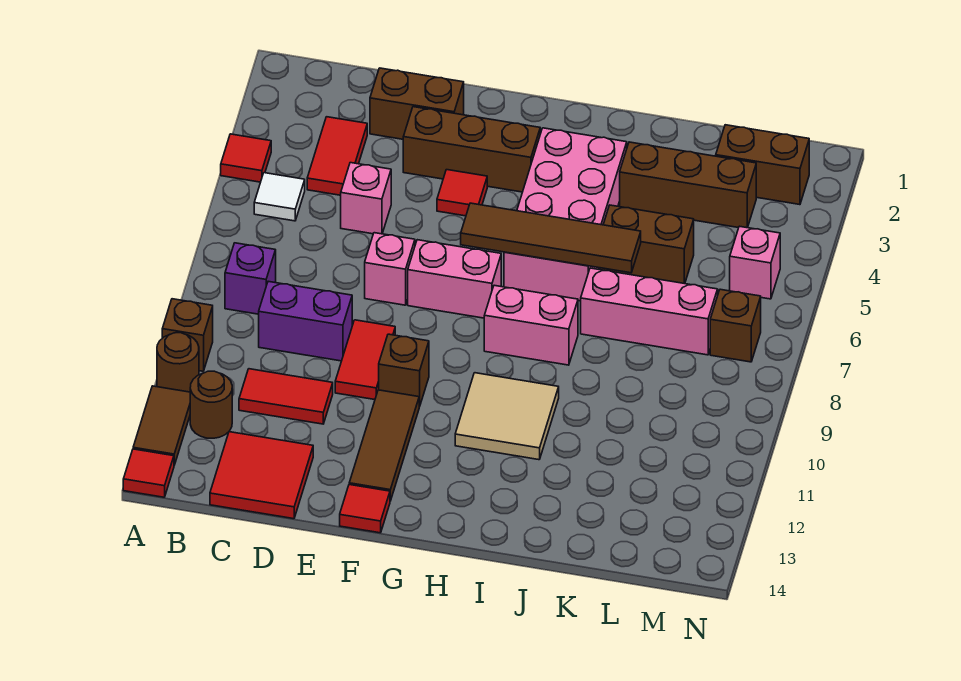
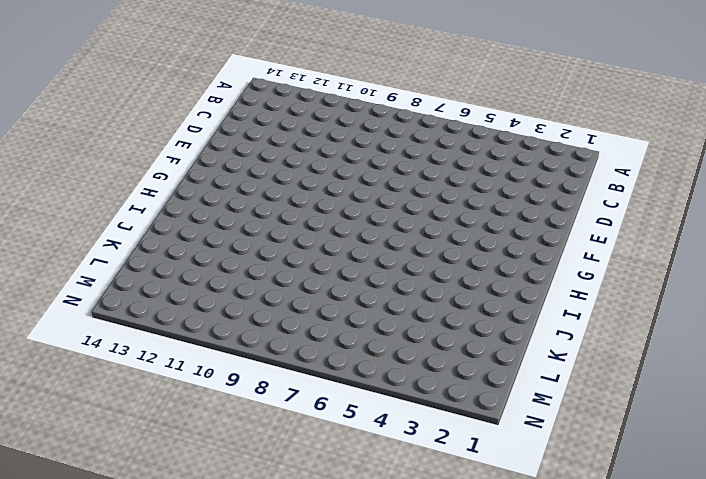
none -> red tile A4 level 1
none -> brown brick A10 level 1
none -> brown round brick A11 level 1
none -> brown tile A12:A13 level 1

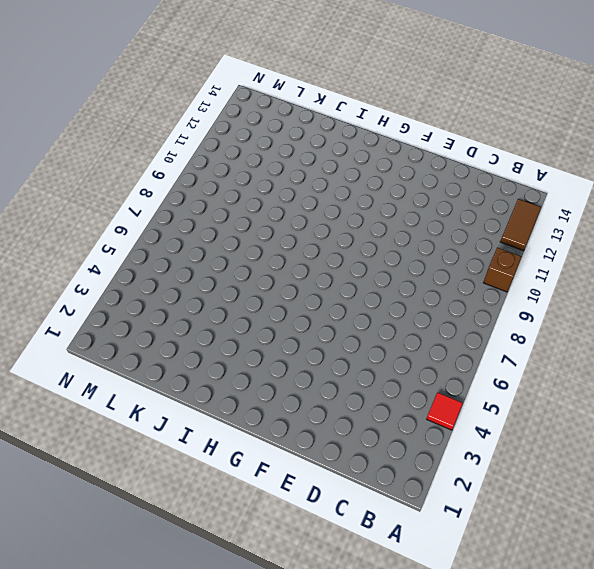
none -> brown round brick A11 level 1
none -> red tile A14 level 1
none -> white tile B5 level 1
none -> purple brick B8 level 1

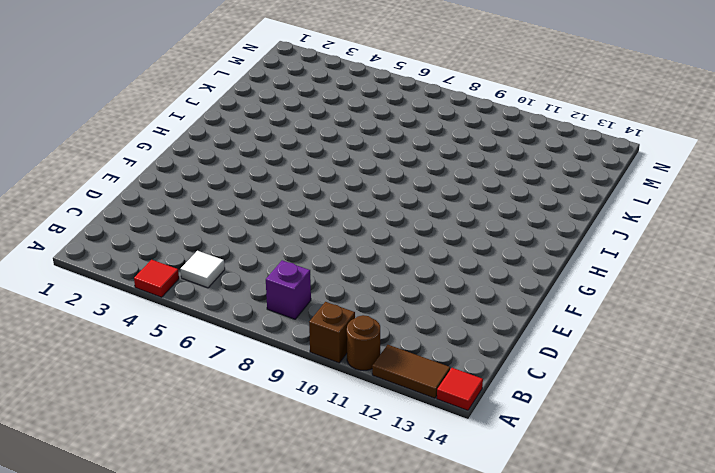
none -> brown round brick B12 level 1
none -> red tile C3:C4 level 1
none -> purple brick C9:D9 level 1
none -> red tile C11:D11 level 1

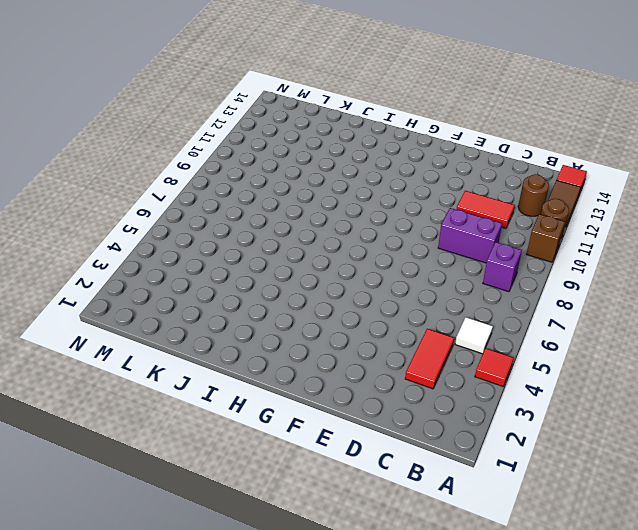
none -> red tile C13:D14 level 1
none -> brown brick D2:E2 level 1
none -> pink brick D5 level 1
none -> brown brick E3:G3 level 1

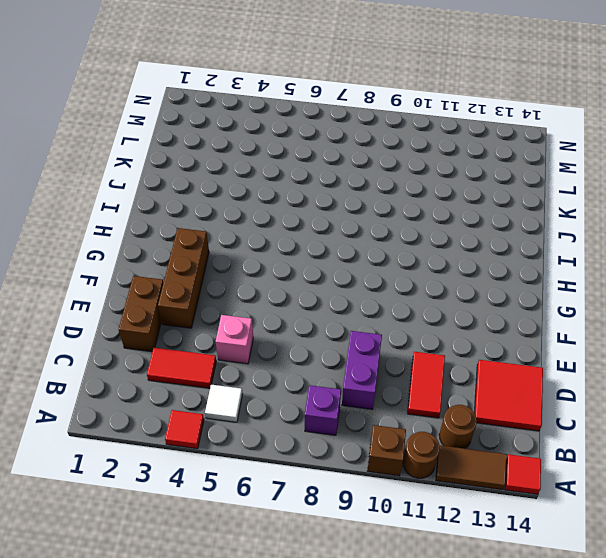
none -> pink brick E7 level 1
none -> red tile E9:E10 level 1
none -> red tile F4 level 1
none -> pink brick F7:G7 level 1

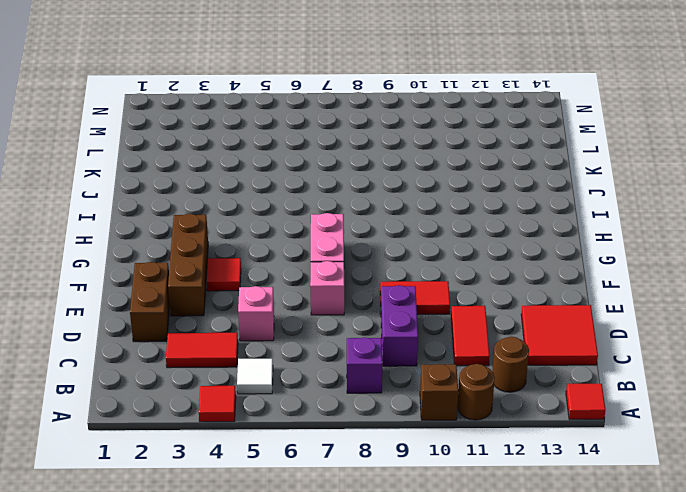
none -> brown tile A12:A13 level 1
none -> brown brick F10 level 1
none -> brown tile F11:F13 level 1
none -> red tile F14 level 1

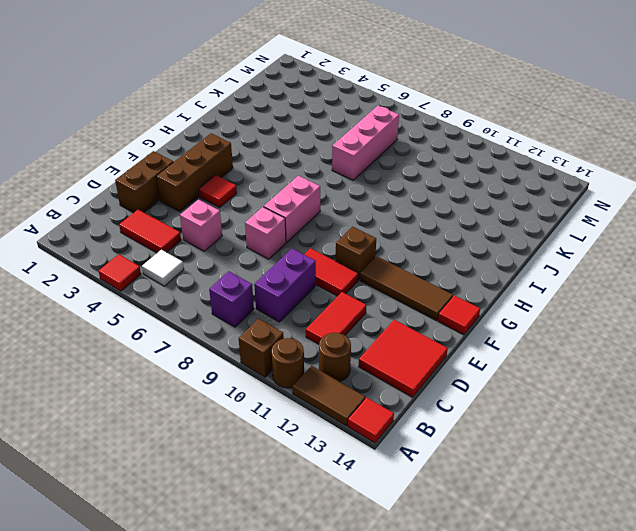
none -> pink brick H3:I6 level 1
none -> pink brick H8:I8 level 1
none -> tan tile H10:I11 level 1
none -> brown brick J3:L3 level 1

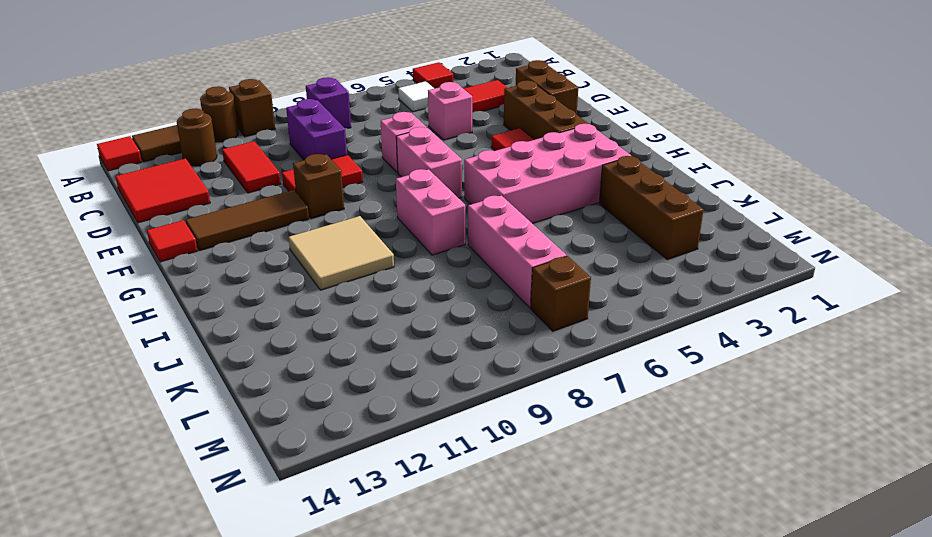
none -> brown brick J5:K5 level 1
none -> brown brick L2:M2 level 1
none -> pink brick M5 level 1
none -> brown tile G6:J6 level 2

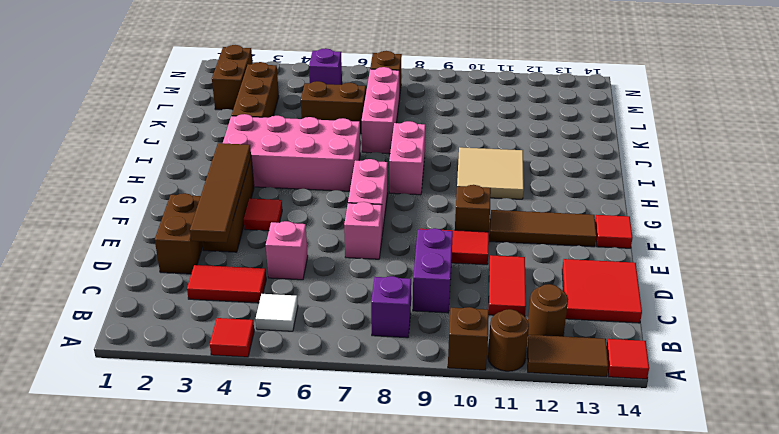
brown tile D3:G3 level 2 -> brown tile G6:J6 level 2
brown brick K5:K6 level 1 -> brown brick J5:K5 level 1
purple brick M5 level 1 -> pink brick M5 level 1

